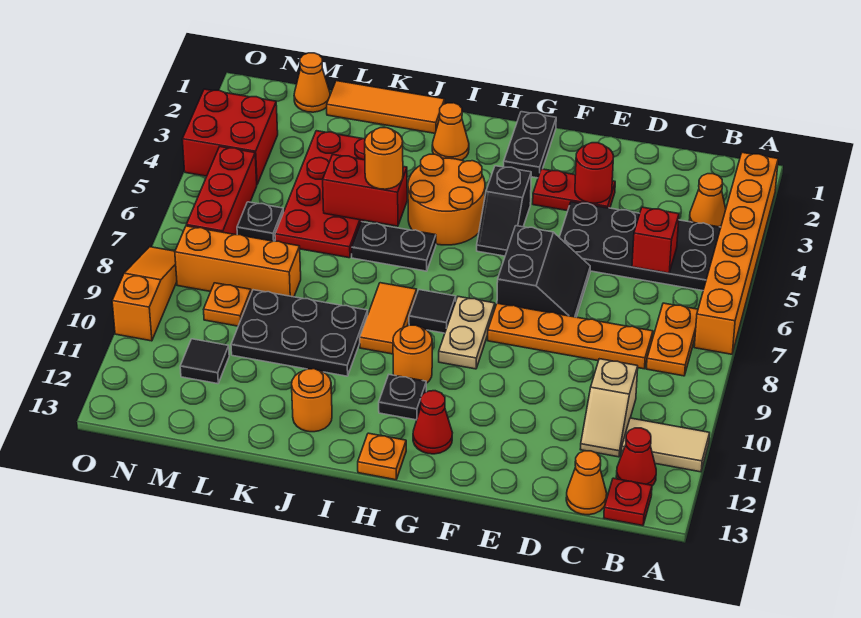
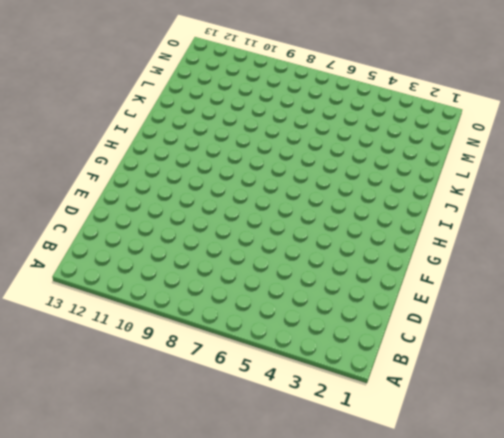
none -> orange brick A2:A7 level 1
none -> tan tile A11:B11 level 1
none -> orange cone B3 level 1
none -> black plate B4:E5 level 1

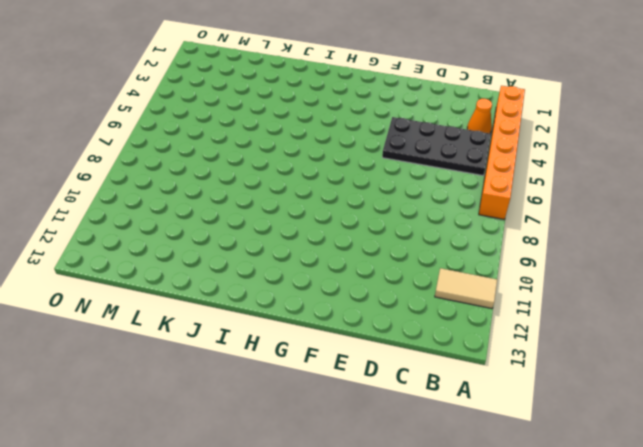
none -> orange plate B7:B8 level 1
none -> red cone B12 level 1
none -> red plate B13 level 1
none -> orange plate C8:F8 level 1

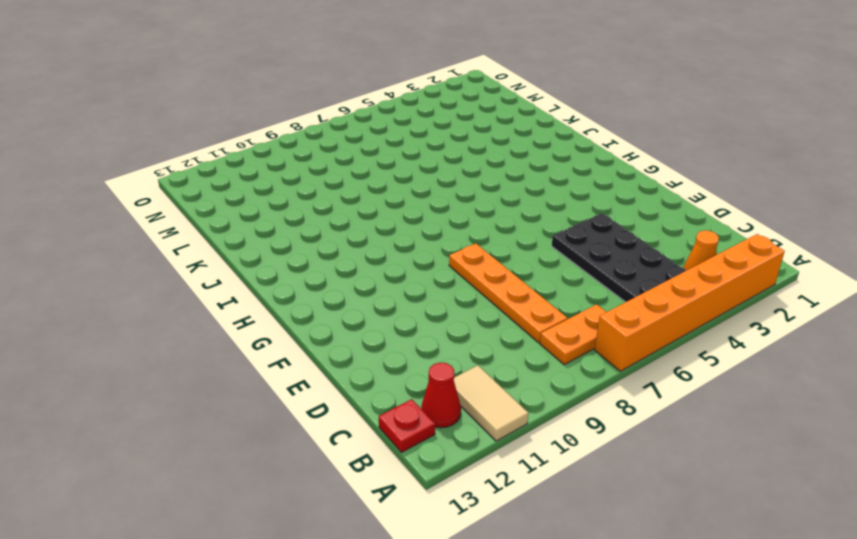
none -> tan slope C10:C11 level 1 top 10
none -> orange cone C13 level 1
none -> red plate E3:F3 level 1
none -> black slope E6:F7 level 1 top F

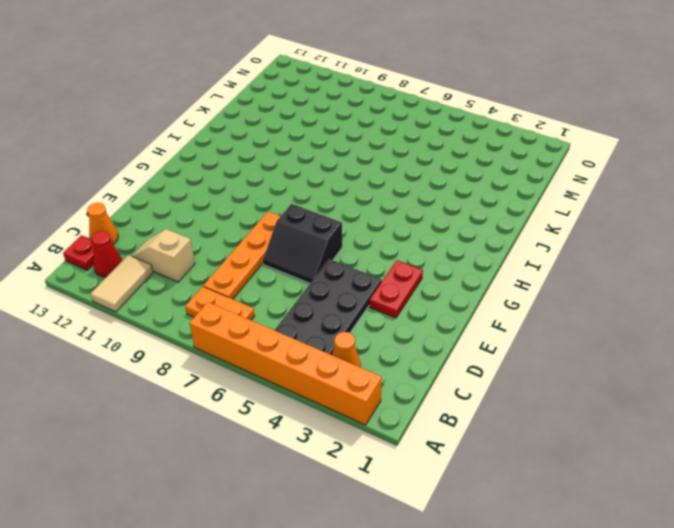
none -> black plate G1:G2 level 1
none -> black slope G4:G5 level 1 top 4
none -> tan plate G8:G9 level 1
none -> red cone G12 level 1

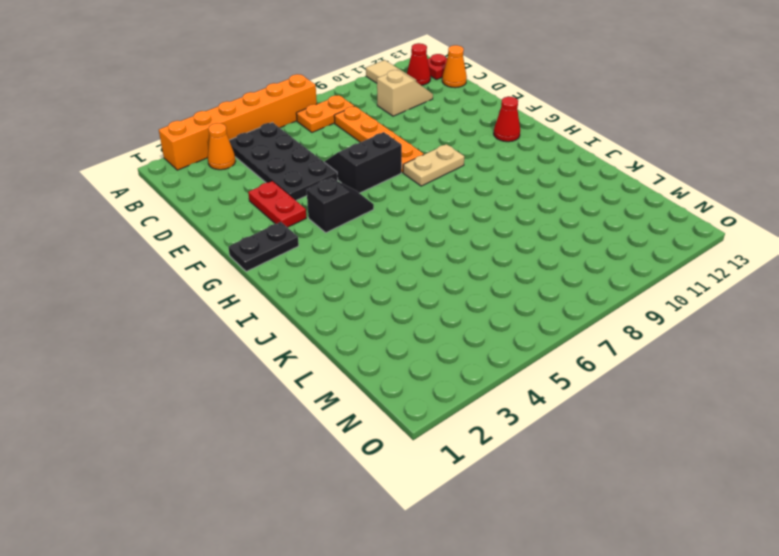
none -> orange round brick H4:I5 level 1
none -> black tile H8 level 1
none -> orange round brick H10 level 1
none -> black plate H11 level 1

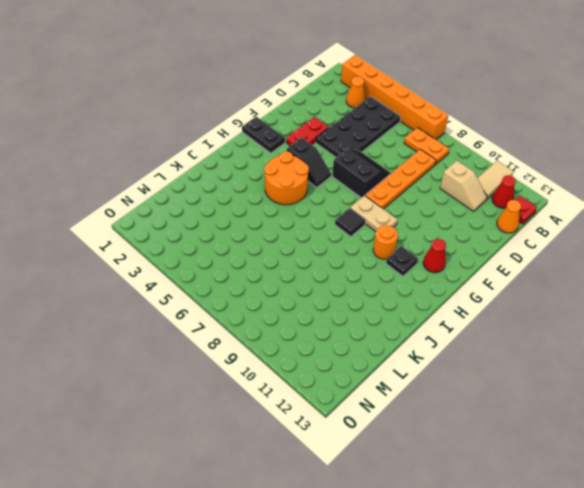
none -> orange plate H13 level 1
none -> orange cone I2 level 1
none -> black plate I6:J6 level 1
none -> orange tile I8:I9 level 1

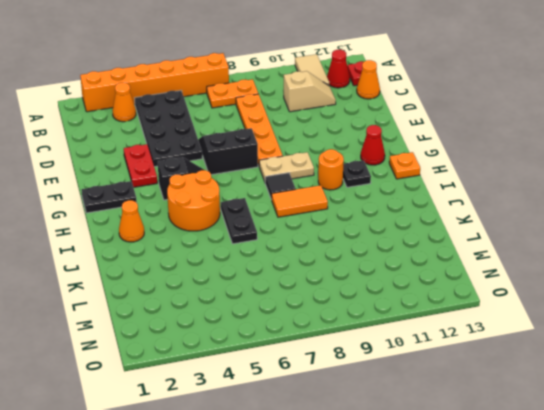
none -> orange tile J1:L1 level 1
none -> black plate J9:L10 level 1
none -> orange round brick J12 level 1
none -> red plate K3:L6 level 1

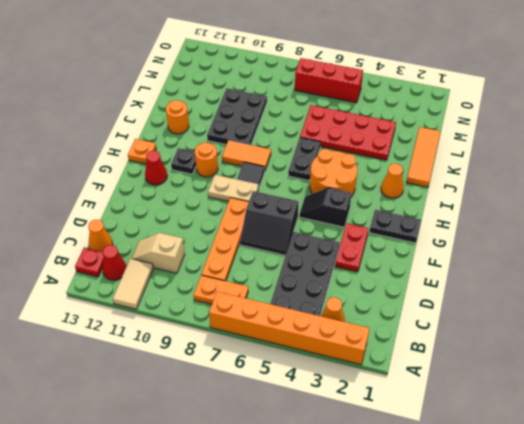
none -> orange brick L8:N8 level 1
none -> orange cone M1 level 1
none -> black plate M6 level 1
none -> orange plate M9 level 1

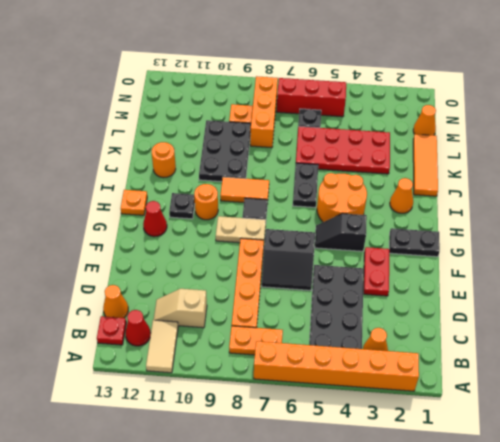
none -> black tile M11 level 1
none -> red brick N3:O4 level 1
none -> orange slope O8:O10 level 1 top 10
none -> red brick C5 level 2

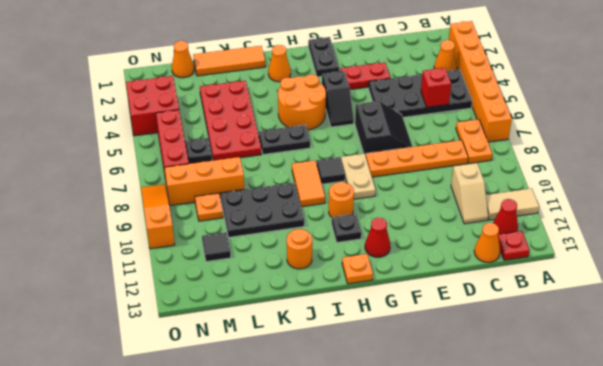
none -> red round brick E3 level 2
none -> red brick J5:K5 level 2
none -> orange round brick J5 level 3

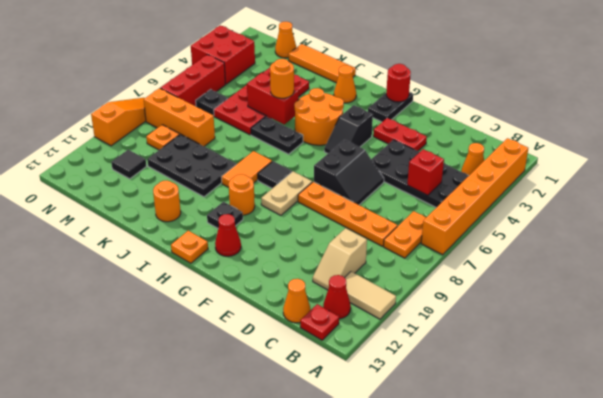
red round brick G1 level 2 -> red round brick E3 level 2

